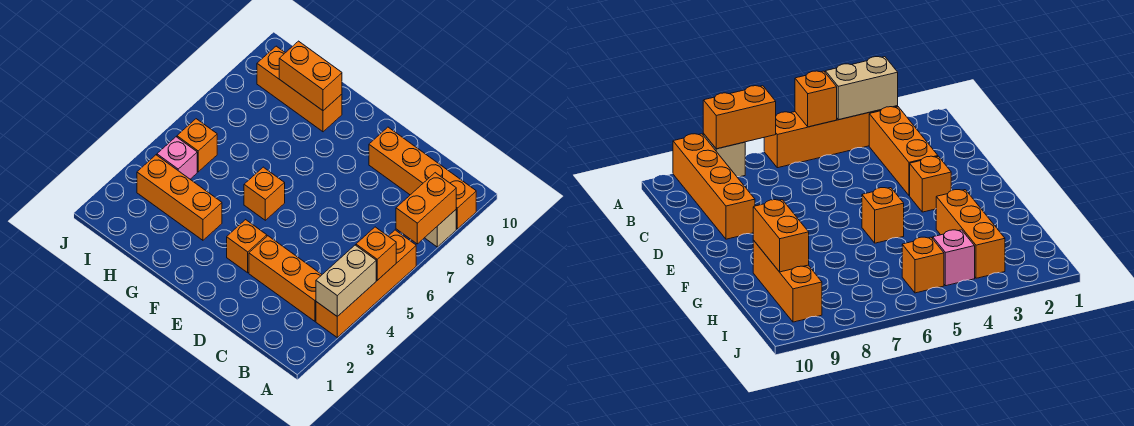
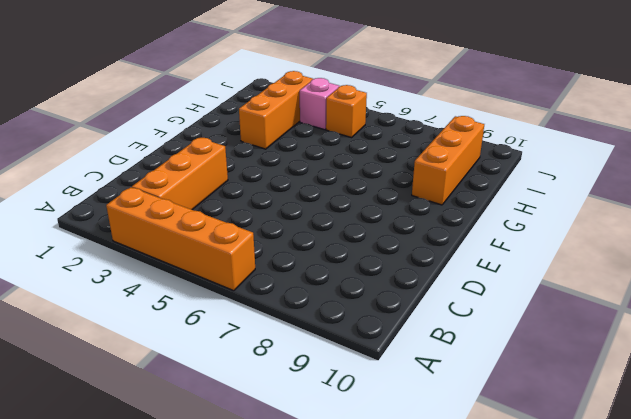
none -> tan brick A8 level 1
none -> orange brick A9:D9 level 1
none -> orange brick E3 level 1

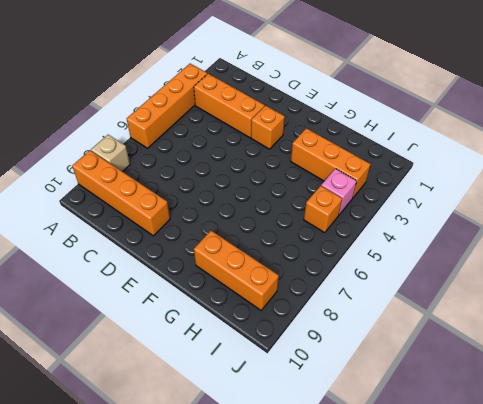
none -> orange brick F5 level 1
none -> tan brick A3:A4 level 2
none -> orange brick A5 level 2

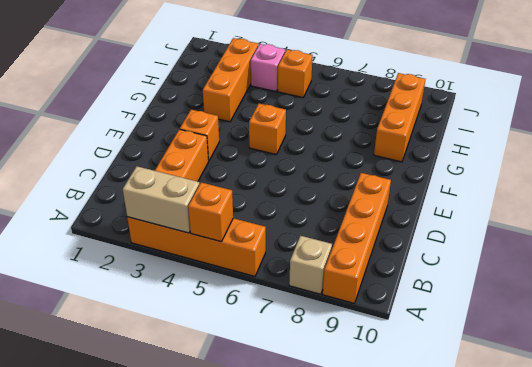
none -> orange brick A7:A8 level 2
none -> orange brick G9:H9 level 2

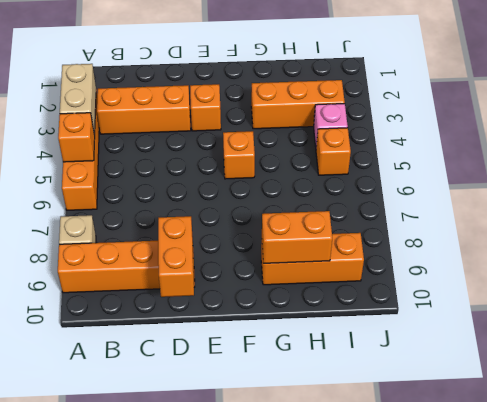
orange brick D9:D10 level 2 -> orange brick A7:A8 level 2

